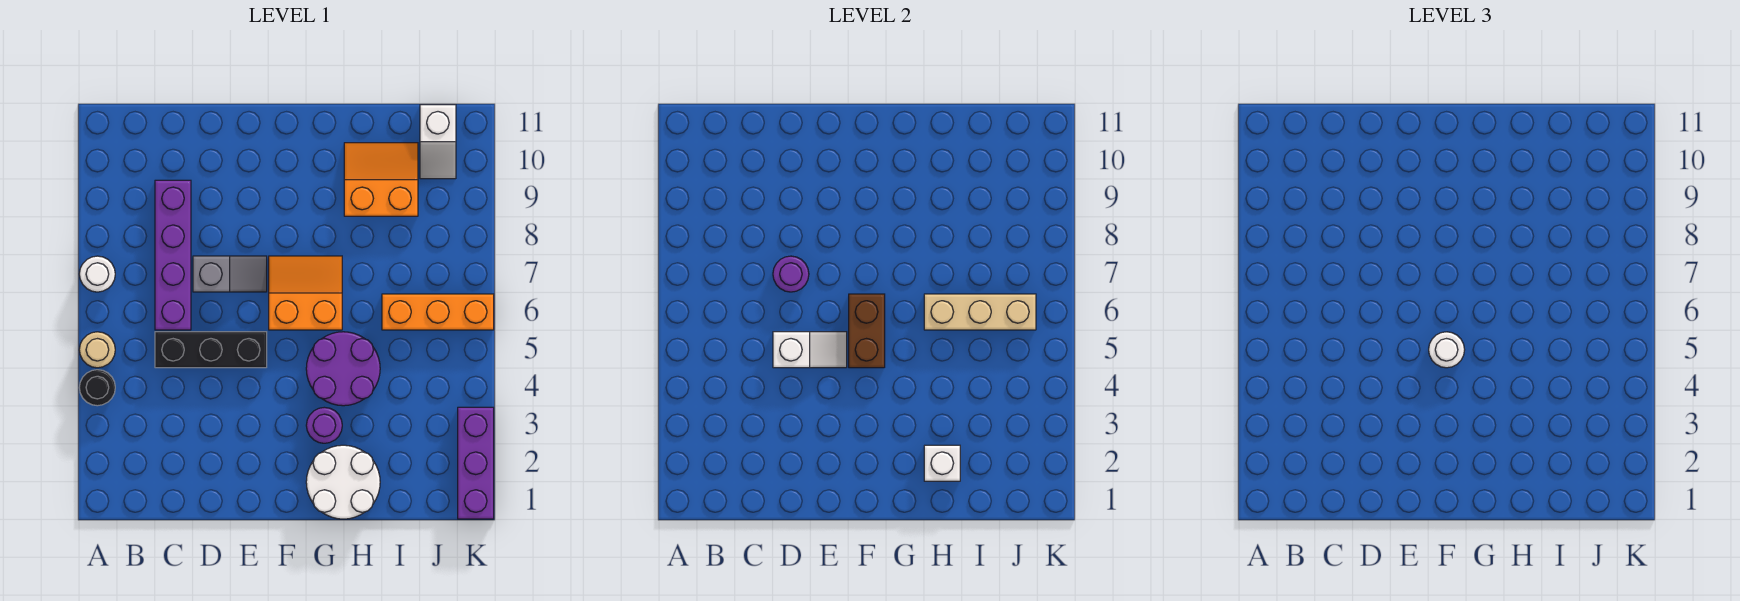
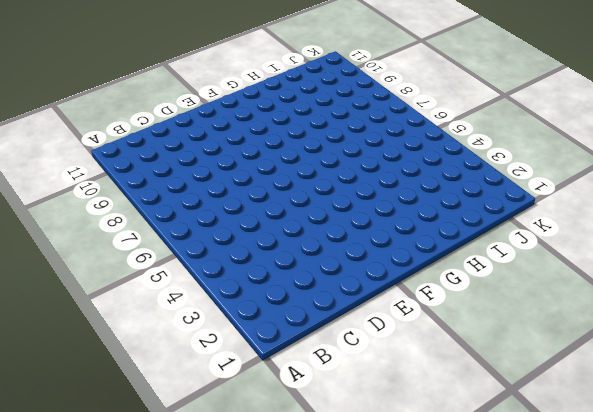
none -> black round brick A4 level 1
none -> tan round brick A5 level 1
none -> white round brick A7 level 1

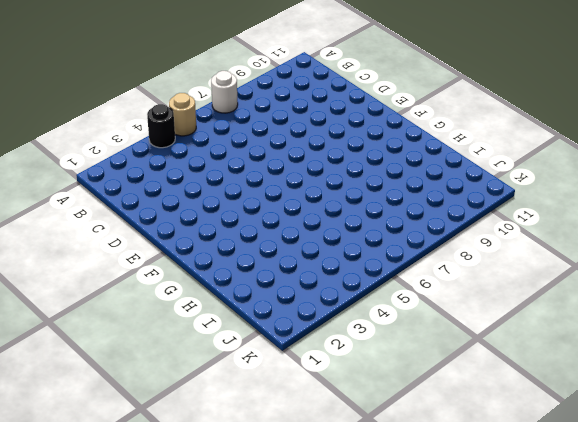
none -> black brick C5:E5 level 1
none -> purple brick C6:C9 level 1
none -> grey slope D7:E7 level 1 top D

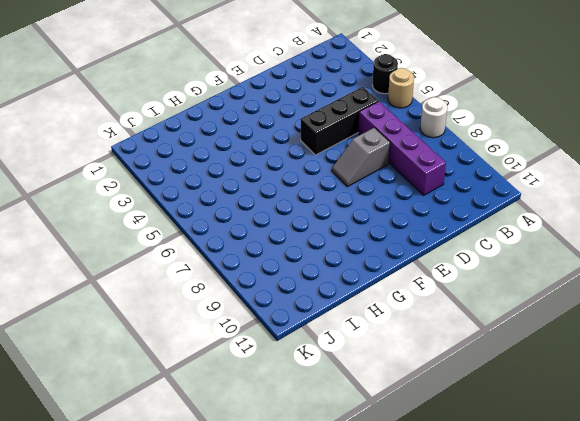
none -> orange slope F6:G7 level 1 top 6
none -> white round brick G1:H2 level 1
none -> purple round brick G3 level 1

